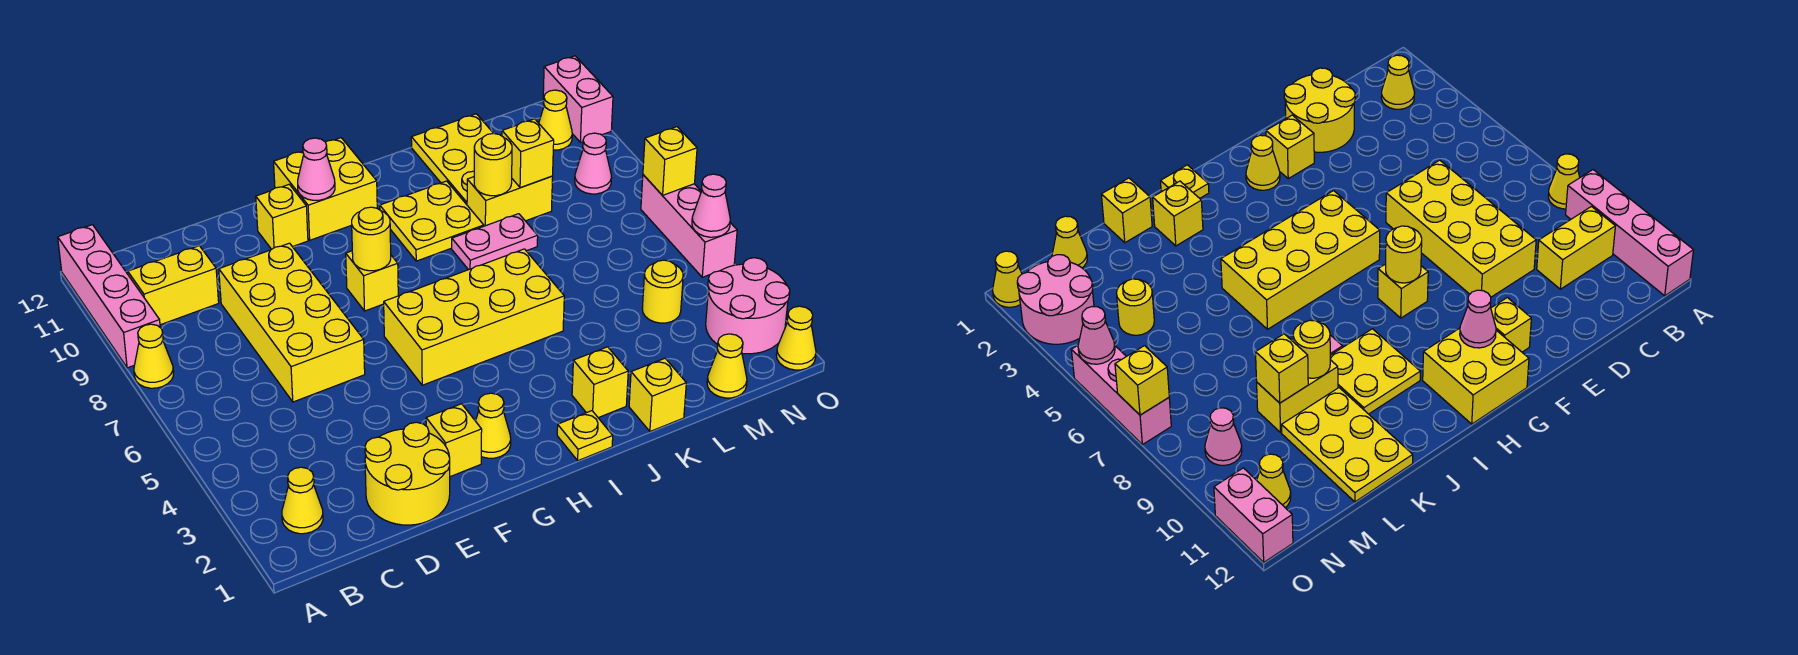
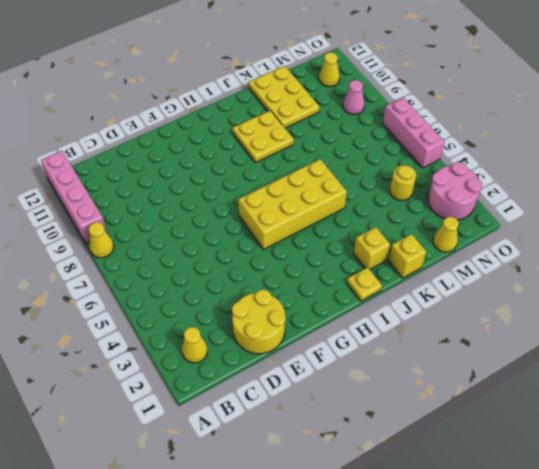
none -> yellow brick B10:C10 level 1
none -> yellow brick D6:E9 level 1
none -> yellow brick F2 level 1
none -> yellow brick F11 level 1

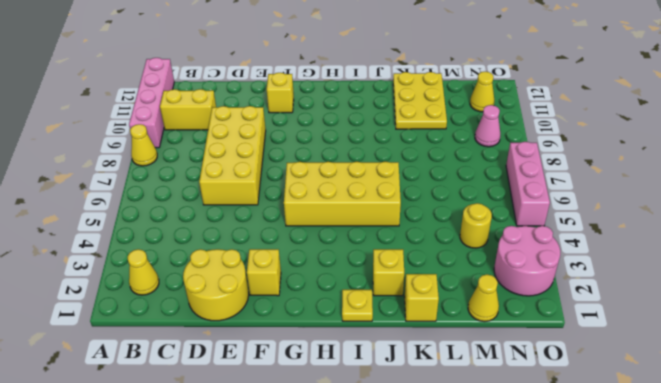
none -> yellow cone G2 level 1
none -> yellow brick G8 level 1
none -> yellow brick G11:H12 level 1
none -> yellow plate I9:J10 level 1

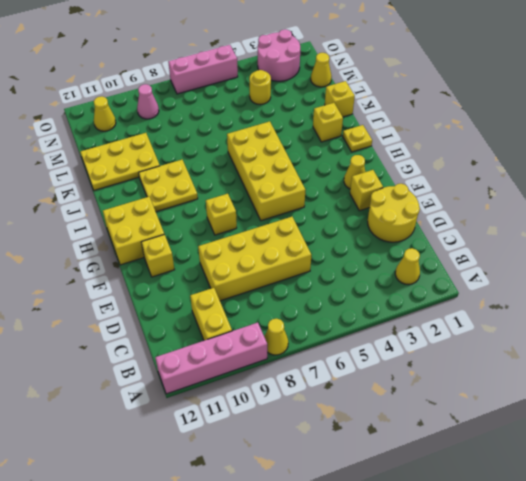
none -> pink plate J8:K8 level 1
none -> yellow brick K9:L9 level 1
none -> yellow cone O1 level 1
none -> pink brick O11:O12 level 1

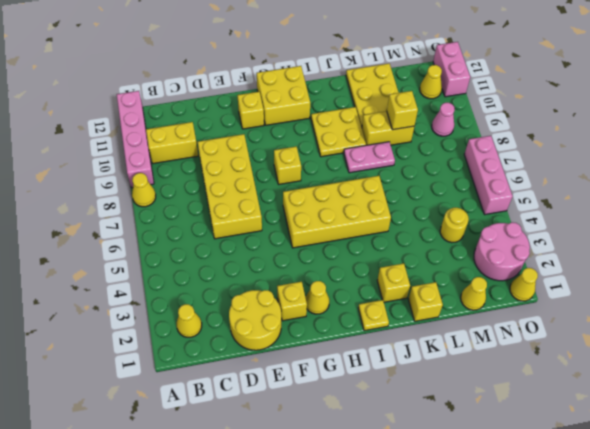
none -> yellow round brick G8 level 2
none -> pink cone G11 level 2
none -> yellow round brick K9 level 2
none -> pink cone O5 level 2

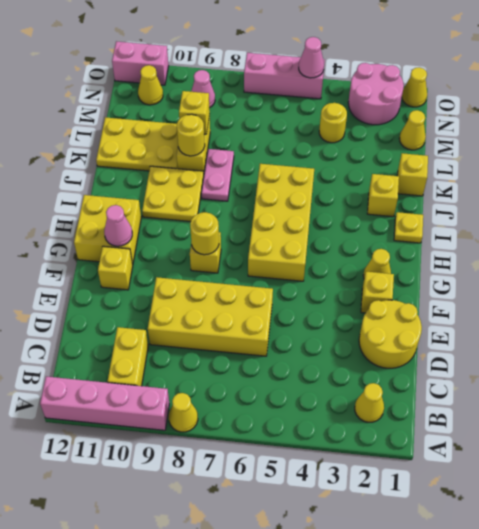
none -> yellow brick O7 level 2

